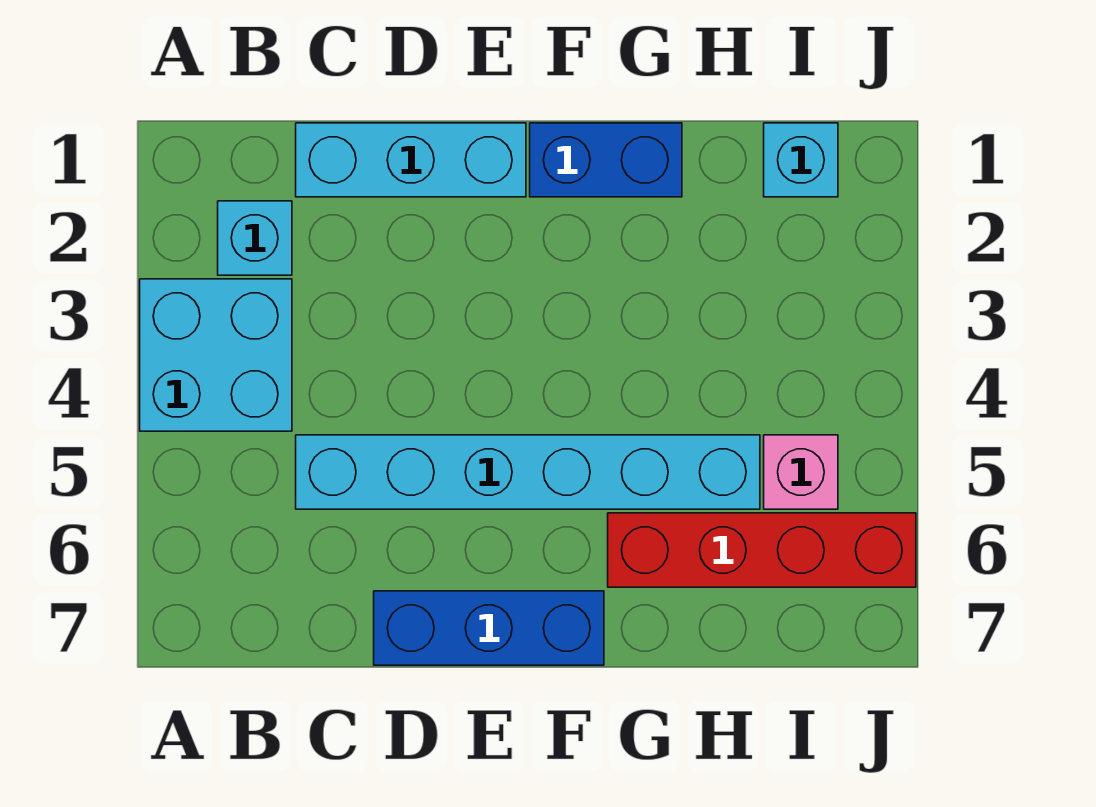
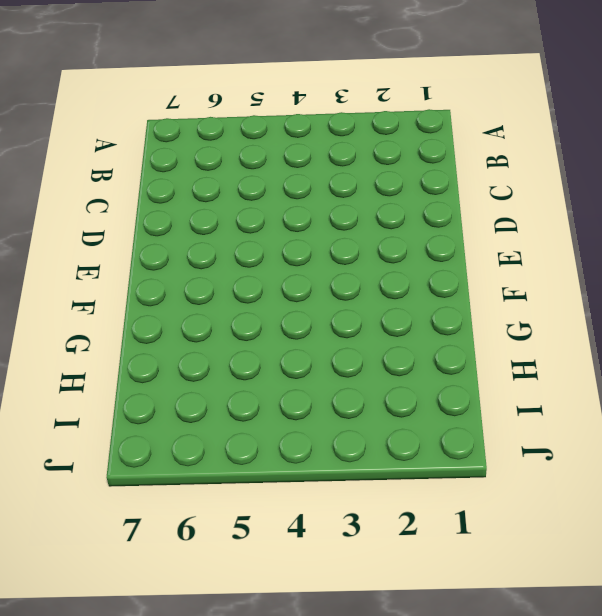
none -> cyan brick A3:B4 level 1
none -> cyan brick B2 level 1

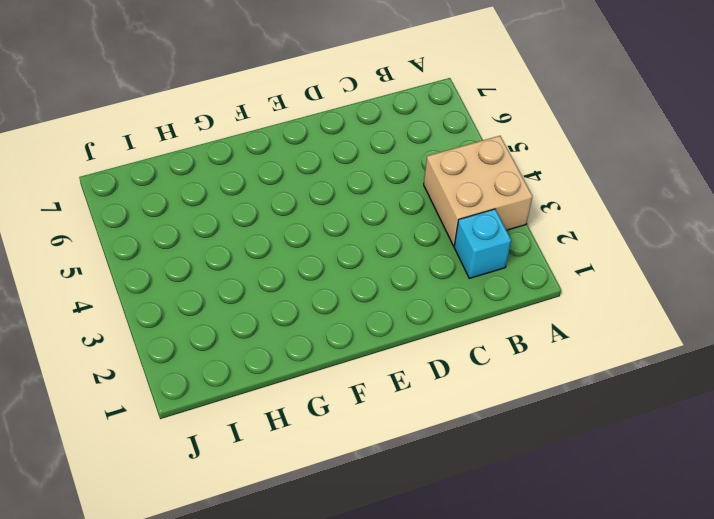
tan brick A3:B4 level 1 -> cyan brick A3:B4 level 1
none -> cyan brick C1:E1 level 1
none -> cyan brick C5:H5 level 1

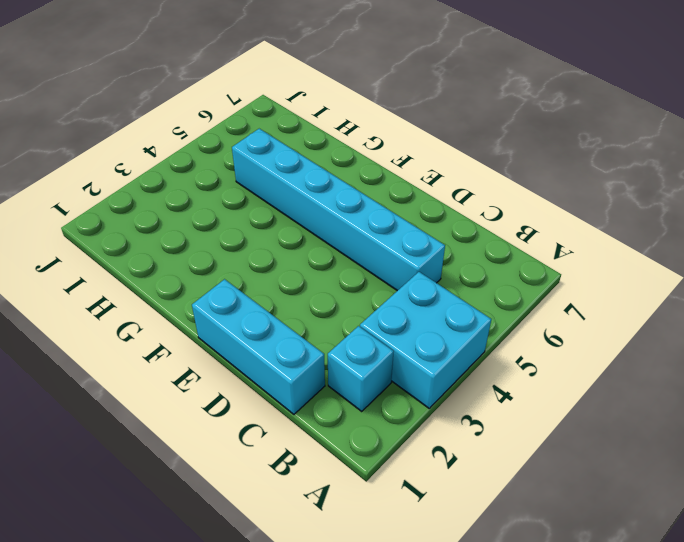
none -> blue brick D7:F7 level 1
none -> blue brick F1:G1 level 1

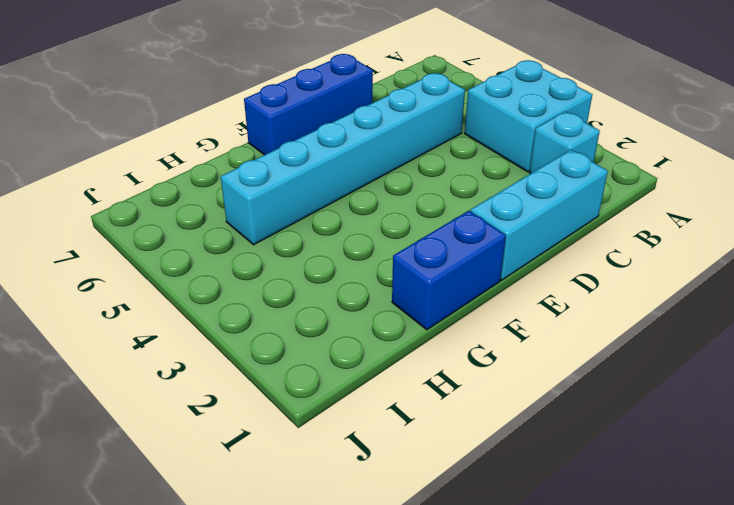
none -> red brick G6:J6 level 1
none -> cyan brick I1 level 1

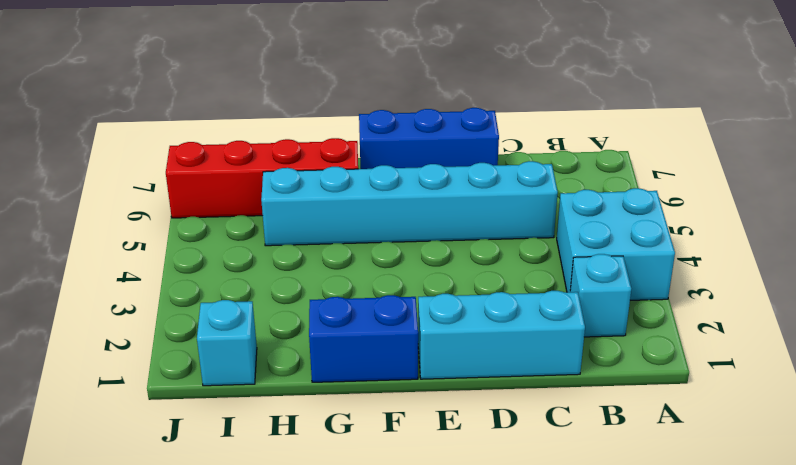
none -> pink brick I5 level 1

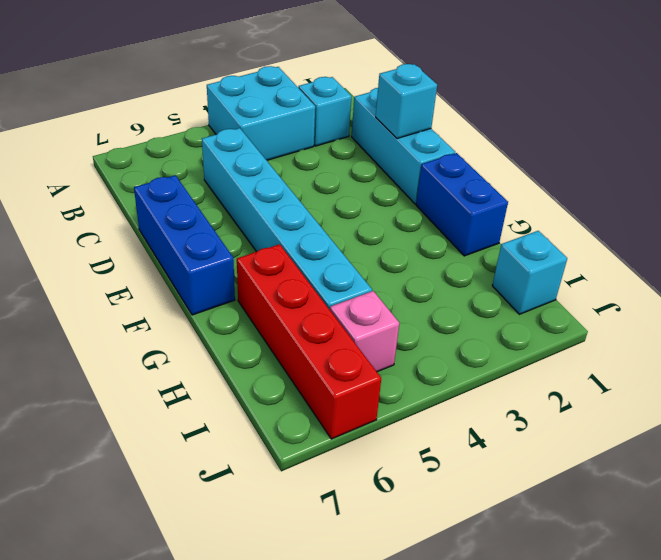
cyan brick D1 level 2 -> none

